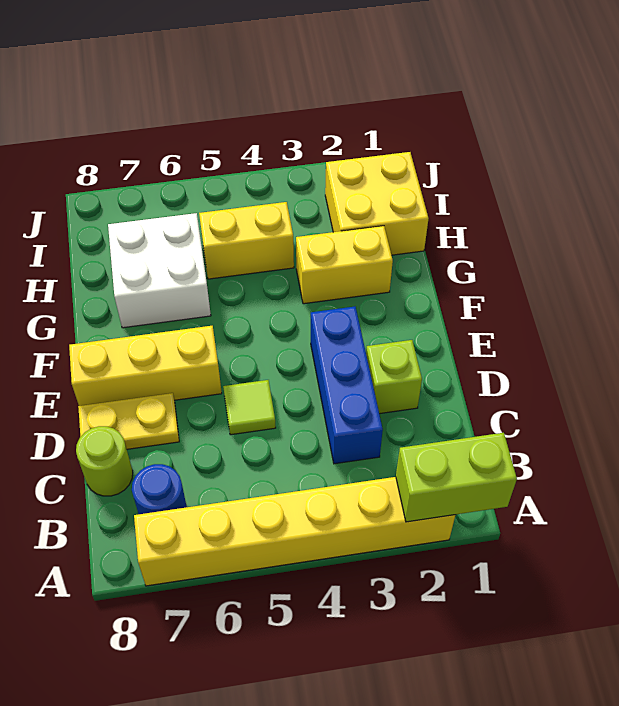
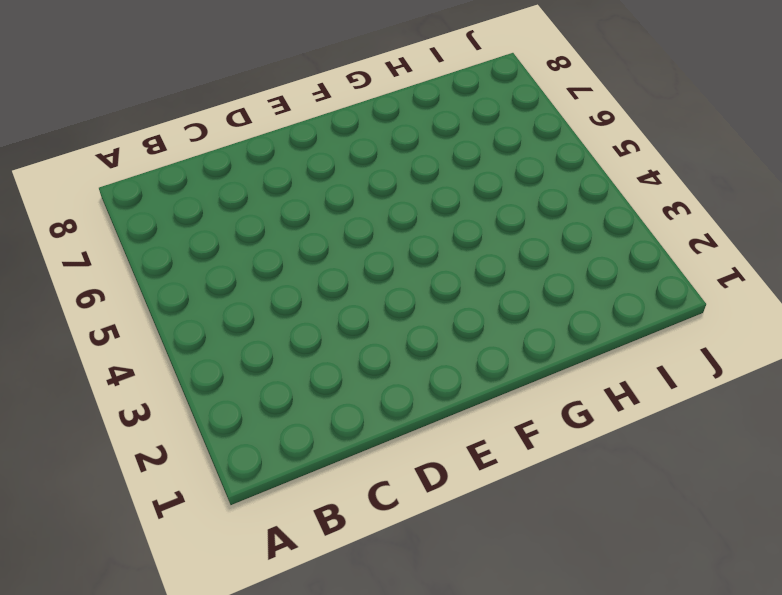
none -> yellow brick A2:A7 level 1
none -> blue round brick B7 level 1
none -> blue brick C3:E3 level 1

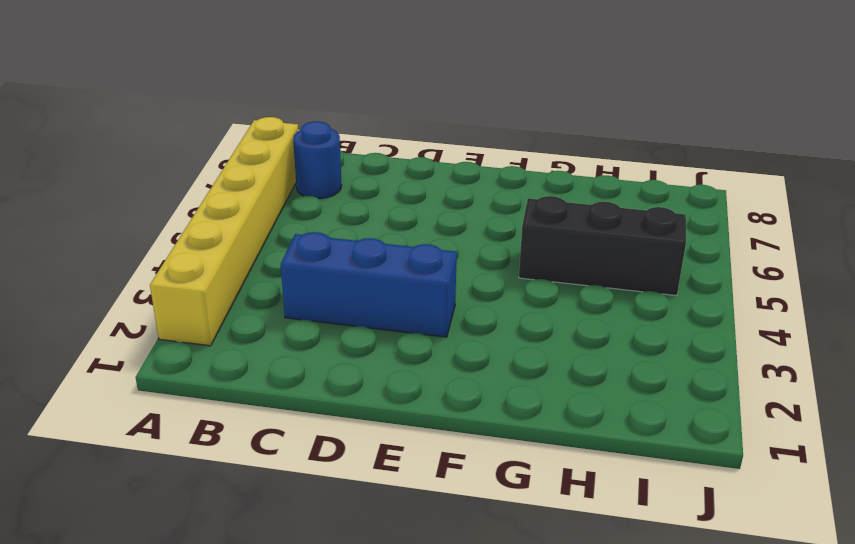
black brick G5:I5 level 1 -> yellow brick H4:H5 level 1
none -> lime round brick C8 level 1
none -> lime brick D2 level 1
none -> lime tile D5 level 1

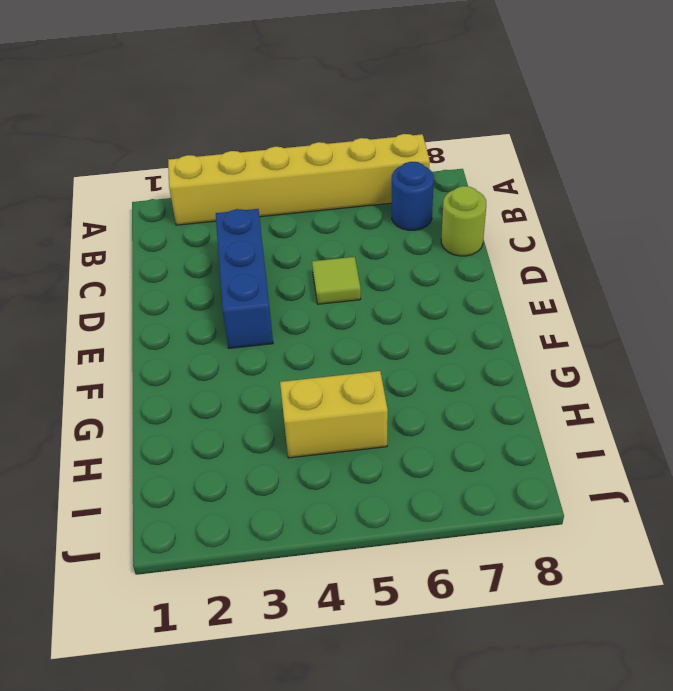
none -> lime brick D2 level 1
none -> yellow plate D7:D8 level 1
none -> yellow brick E6:E8 level 1

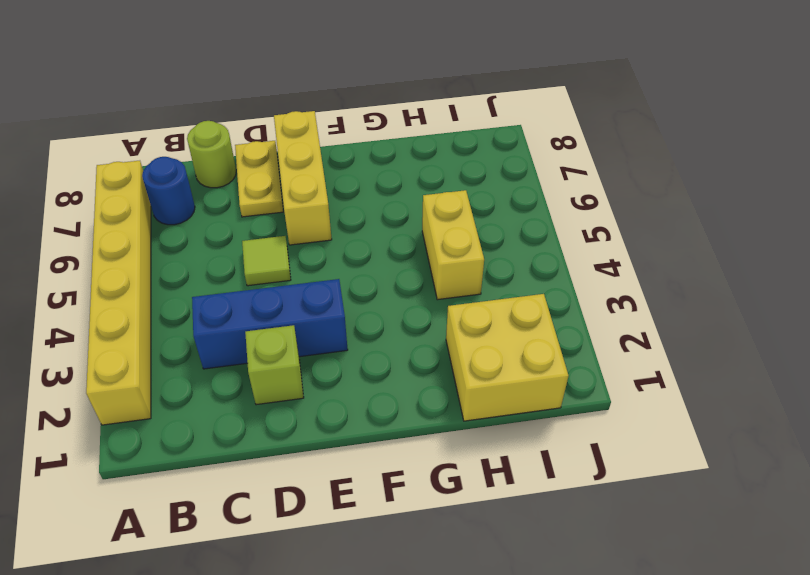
none -> yellow brick G2:G3 level 1
none -> white brick G6:H7 level 1
none -> lime brick A1:A2 level 2

